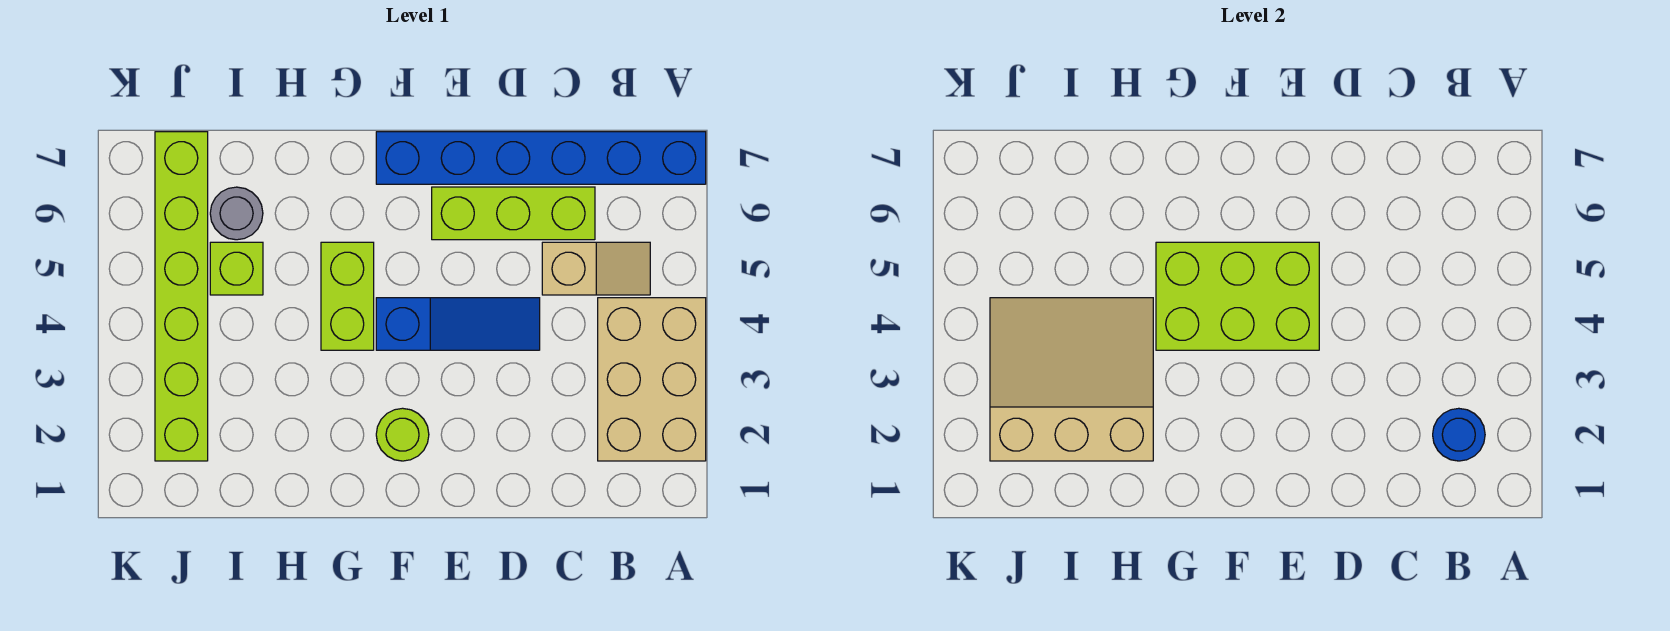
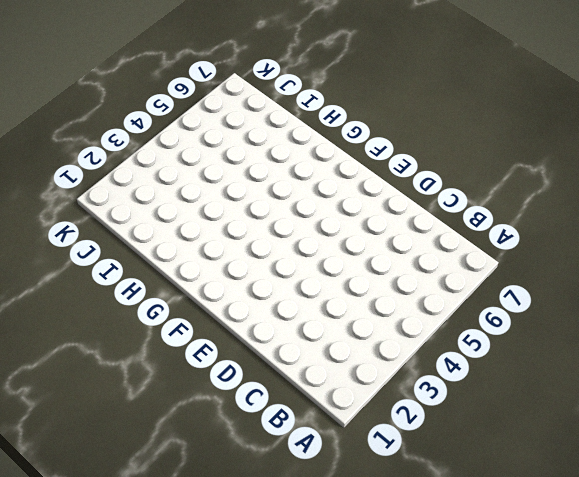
none -> tan brick A2:B4 level 1
none -> blue brick A7:F7 level 1
none -> tan slope B5:C5 level 1 top C

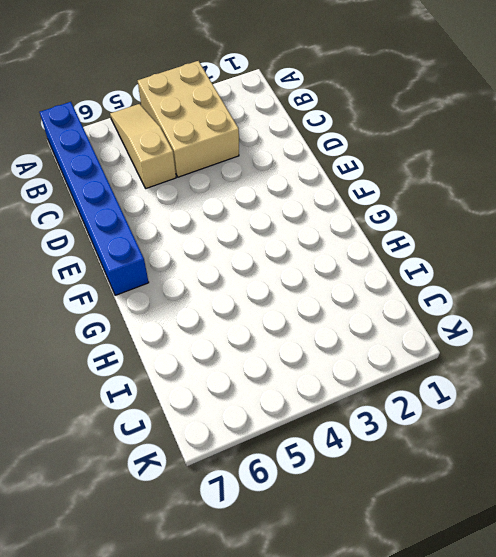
tan brick A3:C4 level 1 -> tan brick A2:B4 level 1
tan slope A5:C5 level 1 top C -> tan slope B5:C5 level 1 top C
none -> lime brick C6:E6 level 1
none -> blue slope D4:F4 level 1 top F
none -> lime round brick F2 level 1

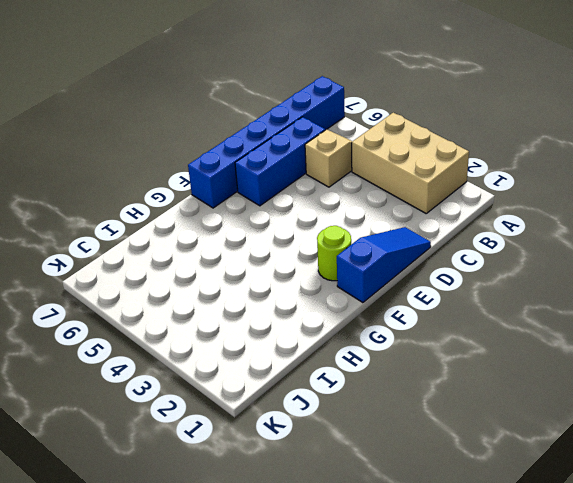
blue brick C6:E6 level 1 -> lime brick C6:E6 level 1
blue slope D1:F1 level 1 top F -> blue slope D4:F4 level 1 top F
none -> lime brick G4:G5 level 1
none -> lime brick I5 level 1
none -> grey round brick I6 level 1

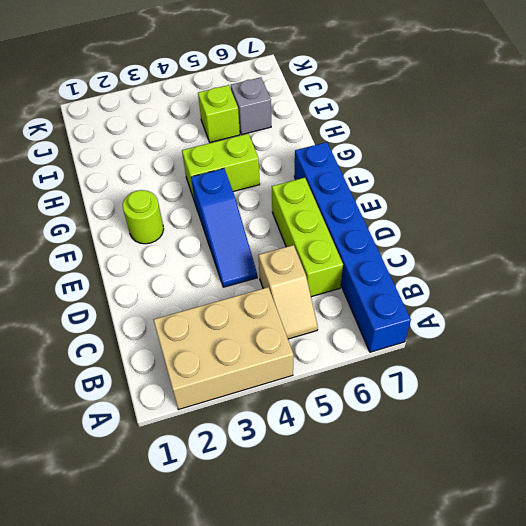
grey brick I6 level 1 -> grey round brick I6 level 1
none -> lime brick J2:J7 level 1
none -> blue round brick B2 level 2
none -> lime brick E4:G5 level 2

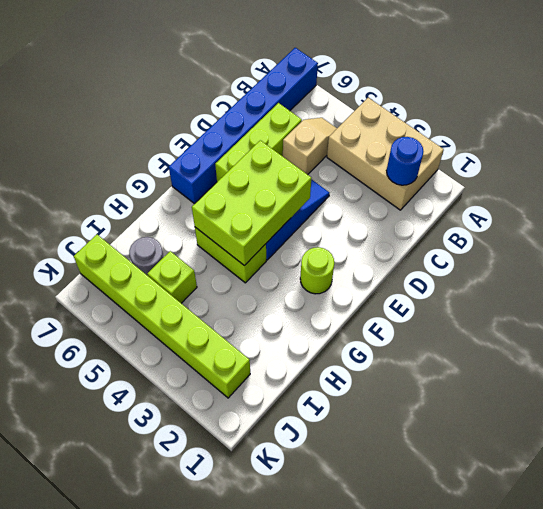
none -> tan slope H2:J4 level 2 top 2

